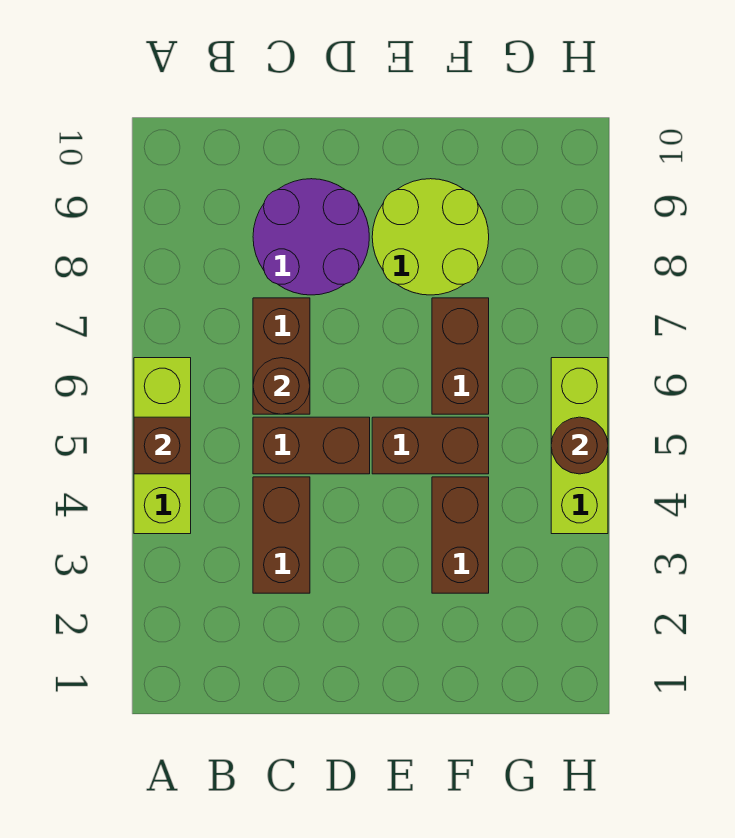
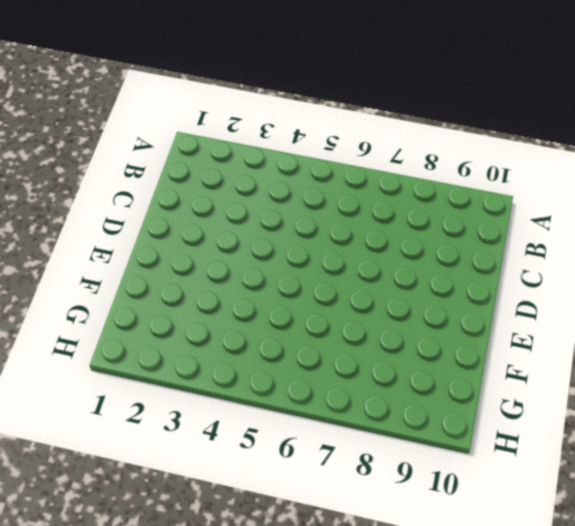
none -> lime brick A4:A6 level 1
none -> brown brick C3:C4 level 1
none -> brown brick C5:D5 level 1

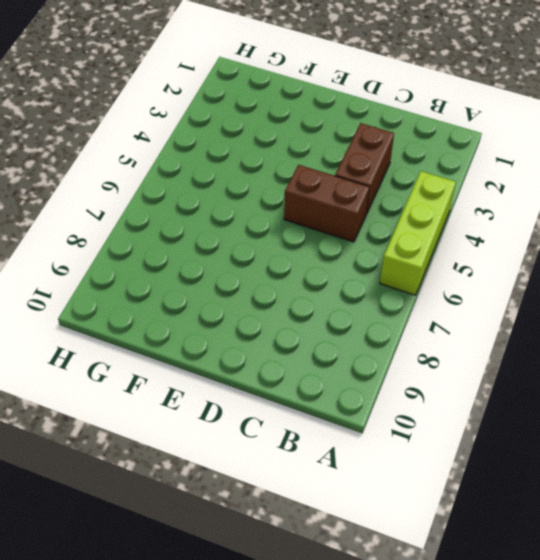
none -> brown brick C6:C7 level 1
none -> purple round brick C8:D9 level 1
none -> brown brick E5:F5 level 1

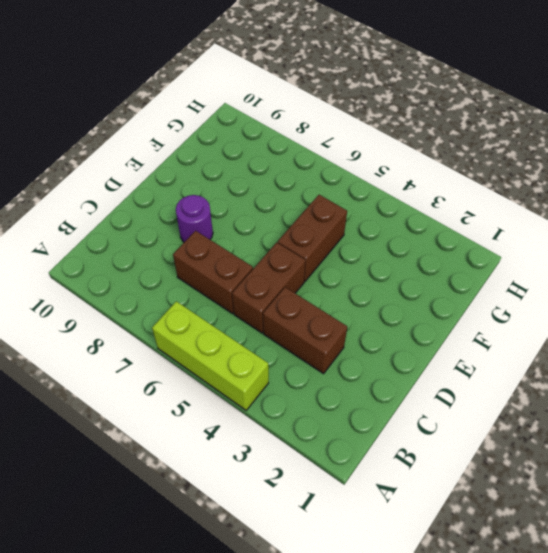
purple round brick D8 level 1 -> purple round brick C8:D9 level 1
none -> lime round brick E8:F9 level 1
none -> brown brick F3:F4 level 1
none -> brown brick F6:F7 level 1

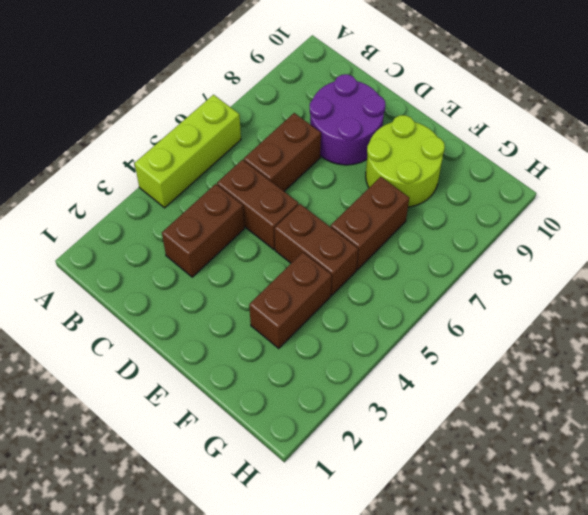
none -> lime brick H4:H6 level 1
none -> brown brick A5 level 2
none -> brown round brick C6 level 2

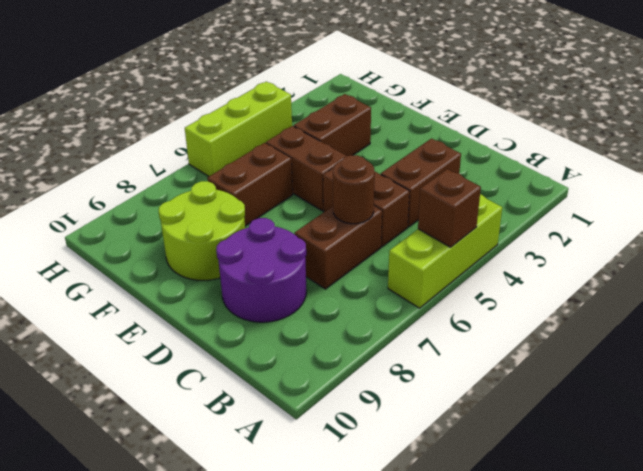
none -> brown round brick H5 level 2

